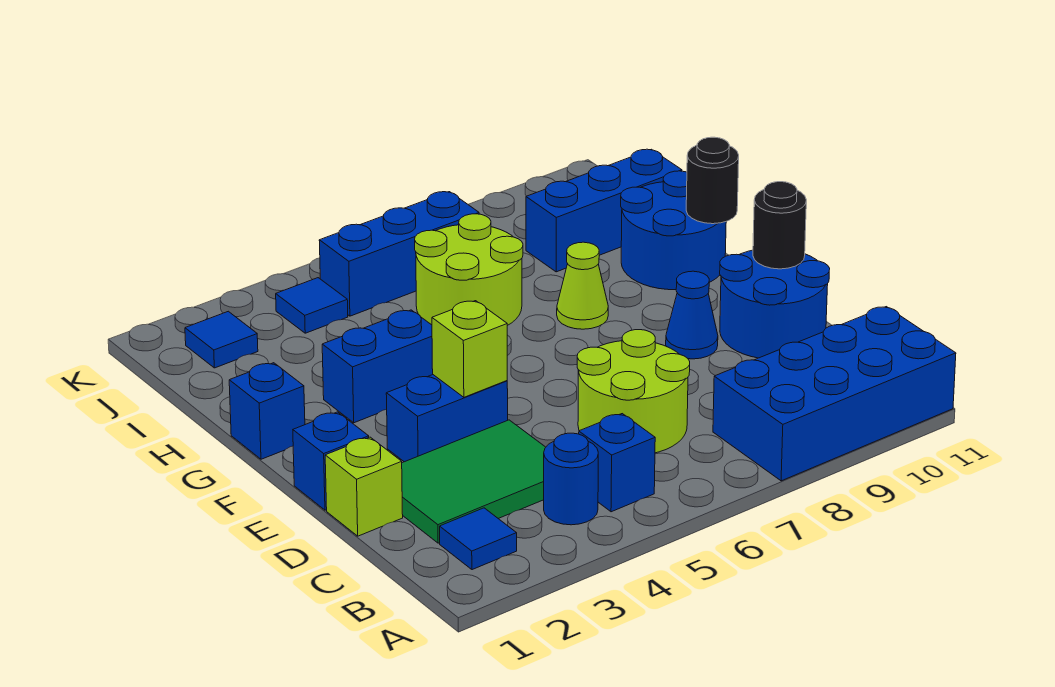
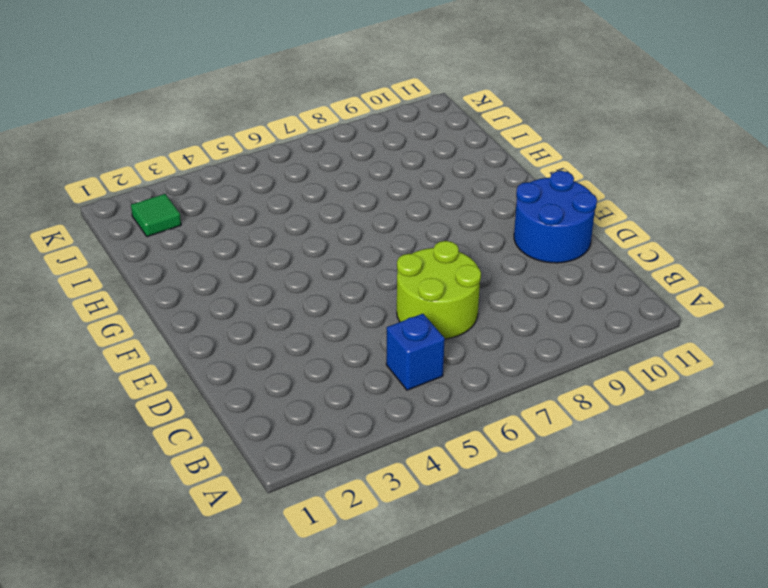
green tile J2 level 1 -> blue tile J2 level 1
none -> blue brick A8:B11 level 1
none -> blue tile B2 level 1
none -> blue round brick B4 level 1

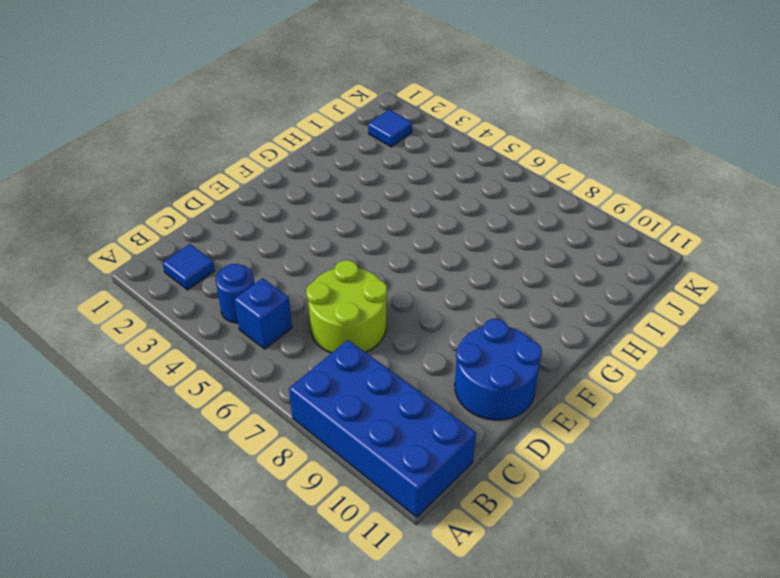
none -> green tile C2:D4 level 1
none -> lime brick D1 level 1
none -> blue brick E1 level 1

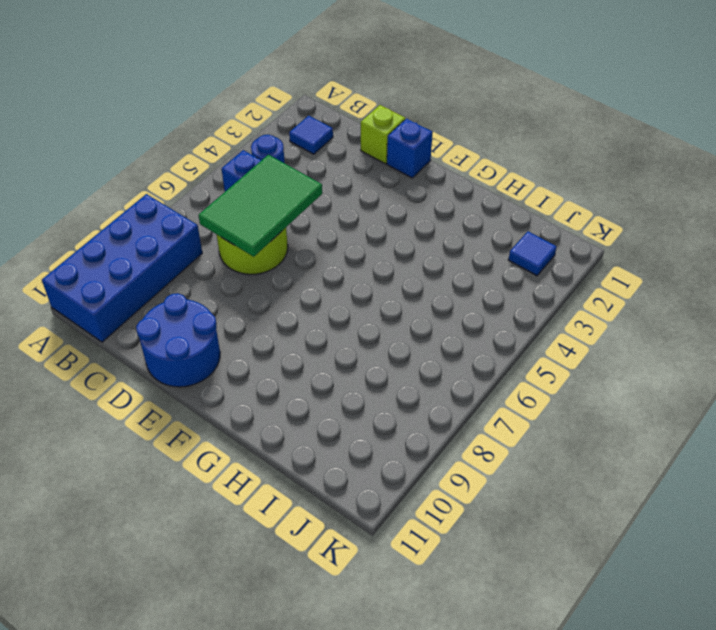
green tile C5:D7 level 2 -> green tile C2:D4 level 1
none -> blue brick E3:E4 level 1
none -> blue cone E9 level 1
none -> blue brick G1 level 1

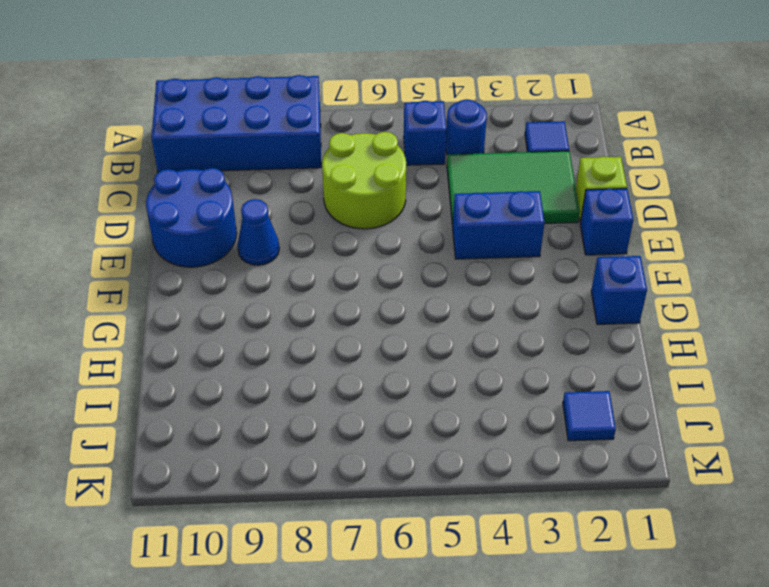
none -> blue brick G3:G4 level 1
none -> lime cone G8 level 1
none -> blue round brick G10:H11 level 1

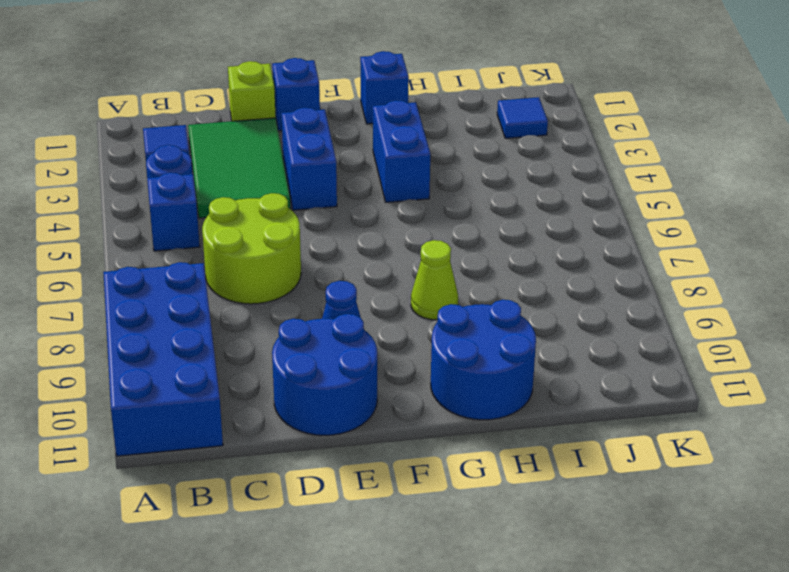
none -> lime round brick H6:I7 level 1
none -> blue brick I9:I11 level 1
none -> blue tile J4 level 1

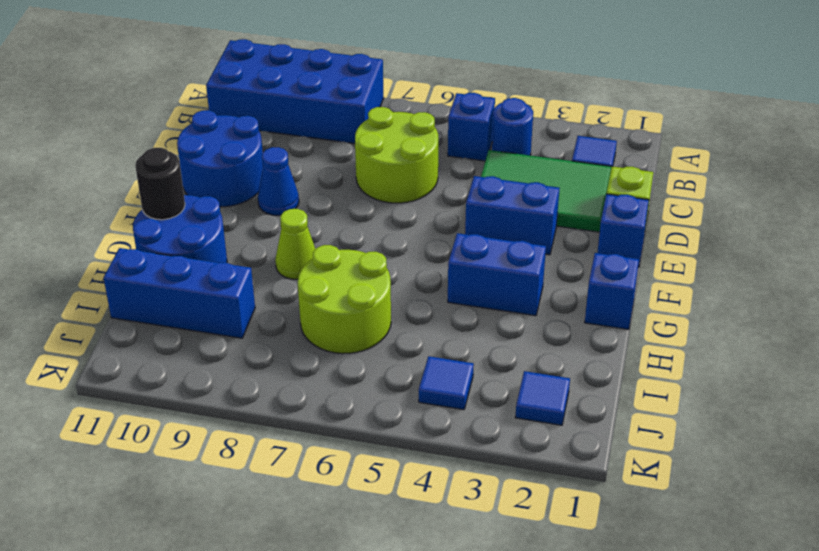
none -> blue brick J5:J7 level 1
none -> lime brick E4 level 2
none -> black round brick E11 level 2

